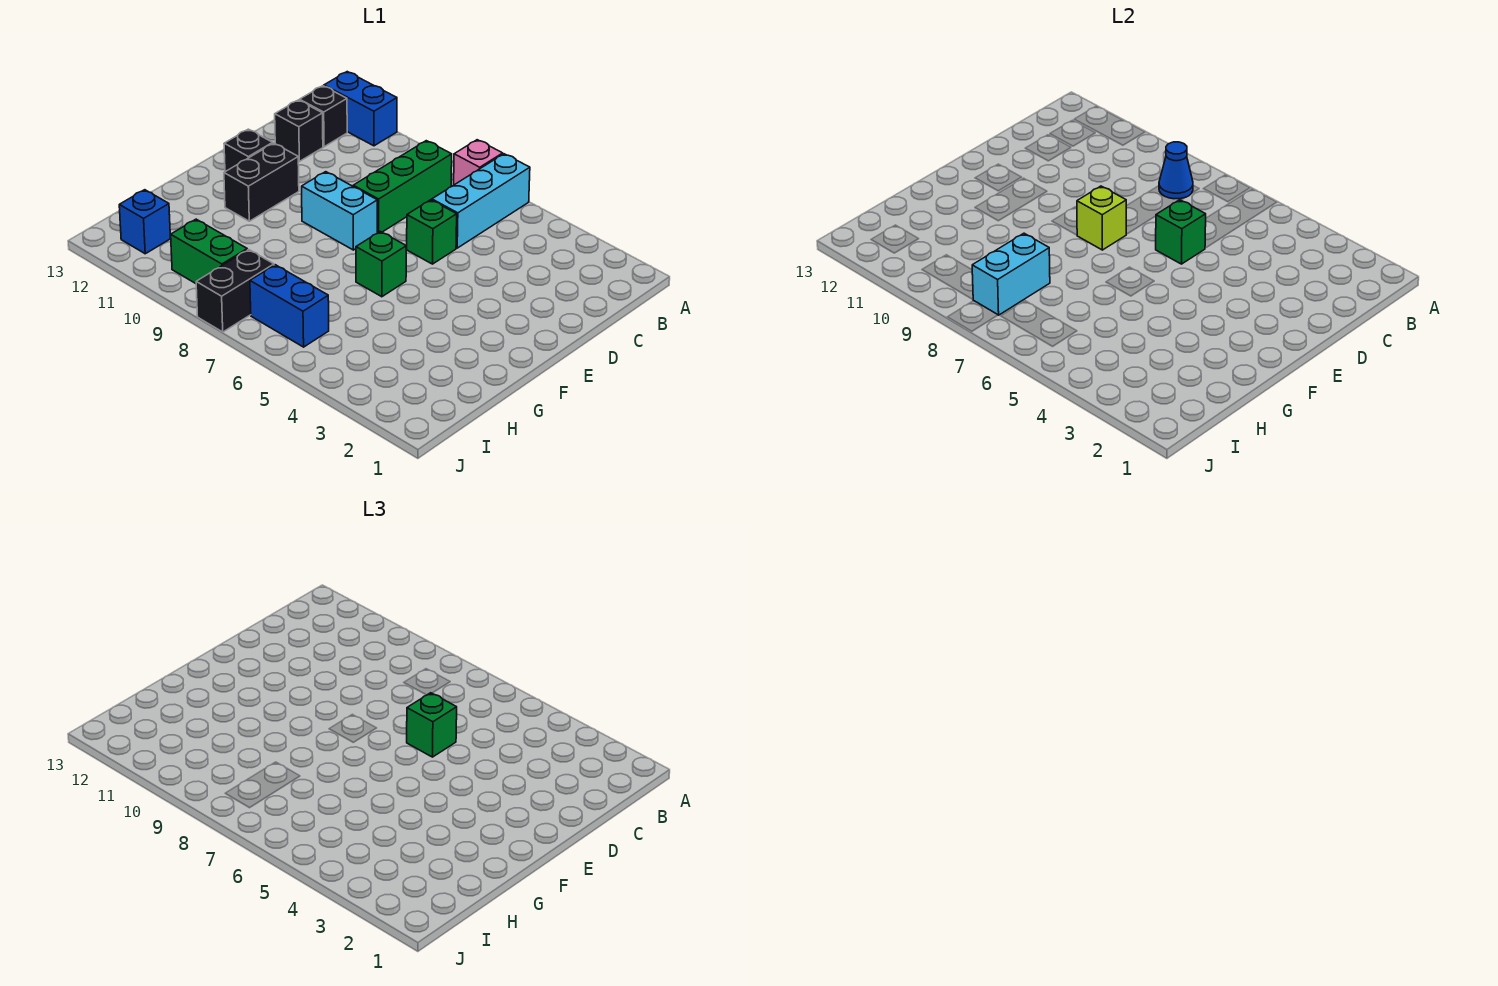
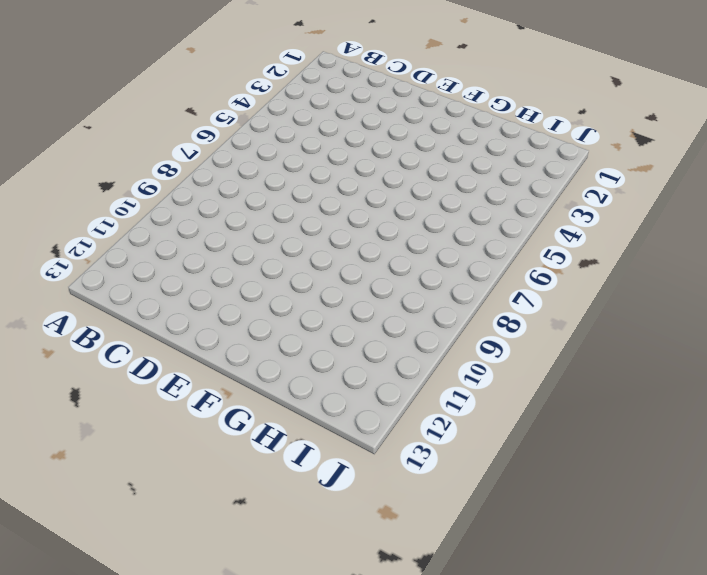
none -> cyan brick A6:C6 level 1
none -> pink brick A7 level 1
none -> blue brick A11:A12 level 1

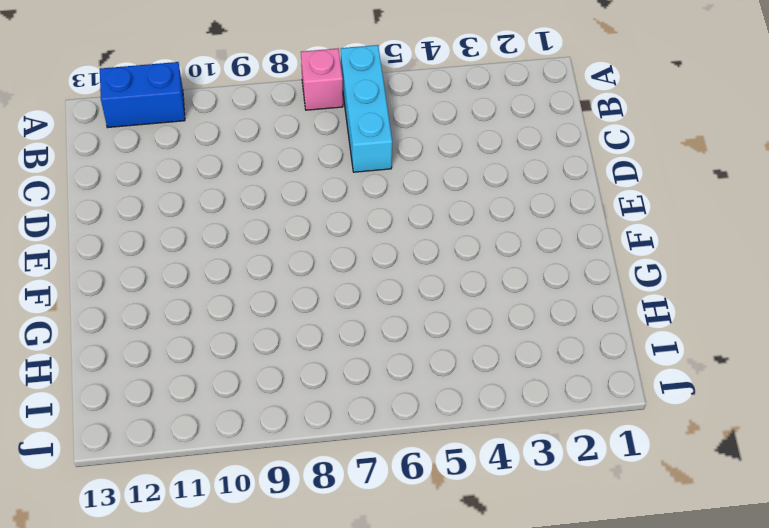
none -> green brick B8:D8 level 1
none -> black brick B12 level 1
none -> black brick C12 level 1

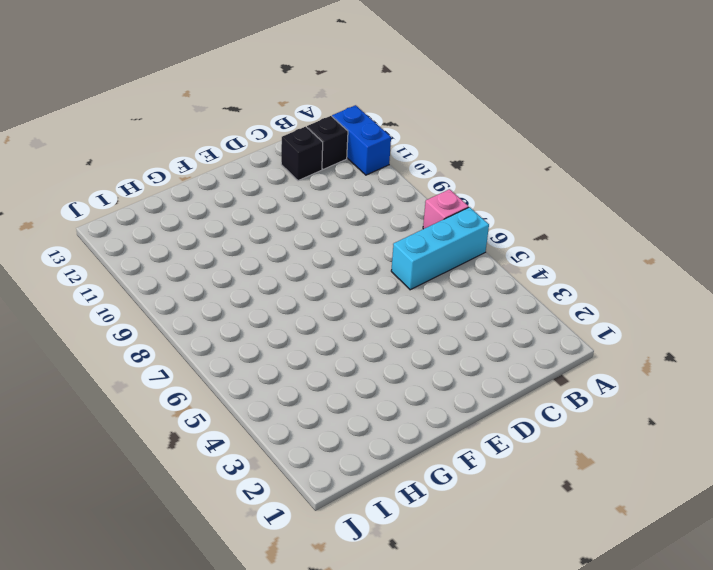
none -> green brick B8:D8 level 1
none -> green brick D6 level 1
none -> cyan brick E8:E9 level 1

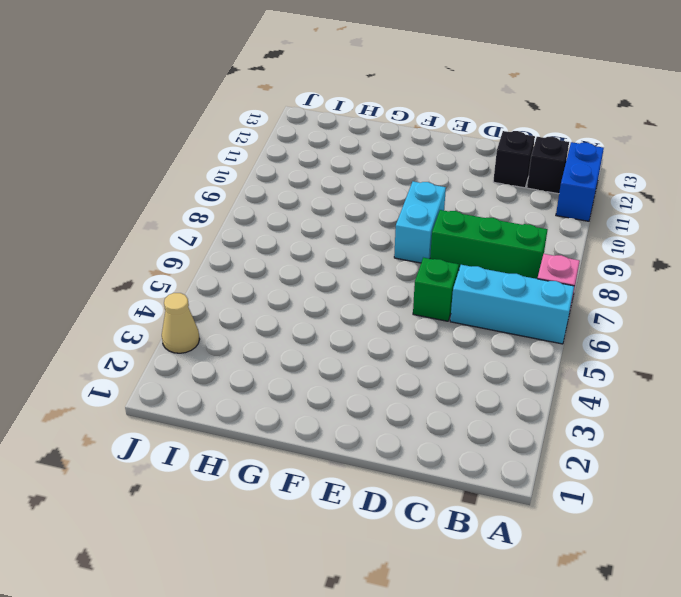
tan cone J3 level 1 -> none
none -> black brick E11:F11 level 1
none -> black brick E12 level 1
none -> green brick F6 level 1

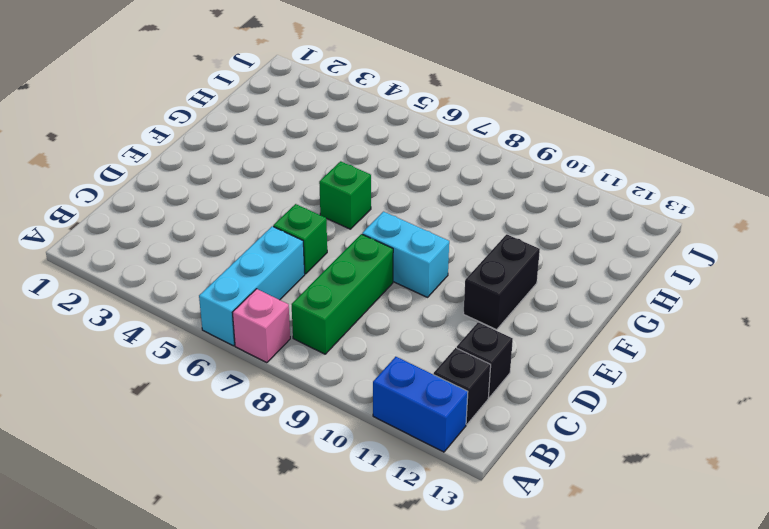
none -> black brick E12 level 1
none -> blue brick I6:I7 level 1
none -> black brick I8:J8 level 1

